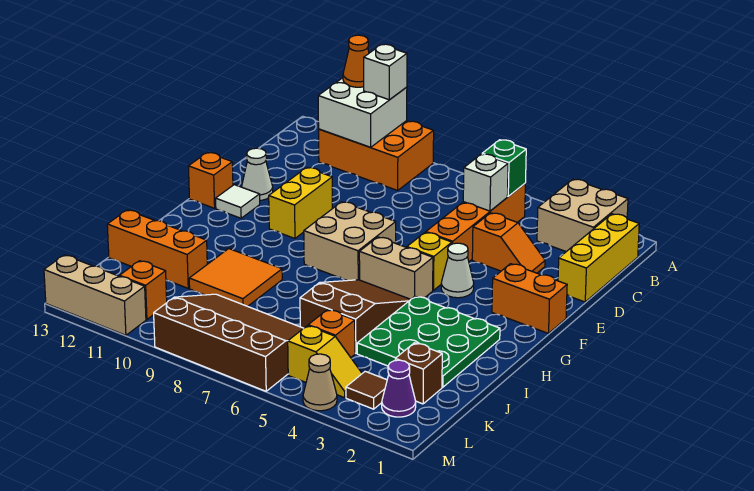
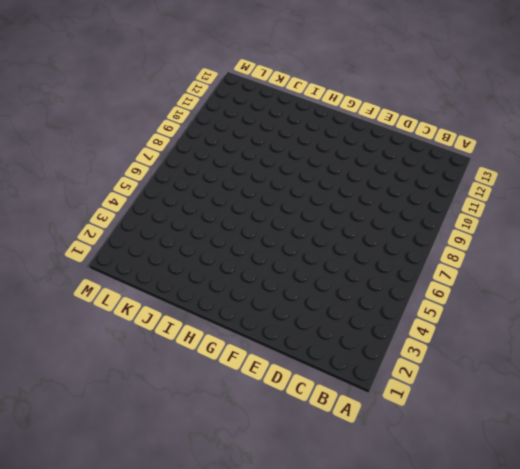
none -> tan brick A2:B3 level 1
none -> orange brick A9:B11 level 1
none -> yellow brick B1:D1 level 1
none -> orange brick B5:E5 level 1

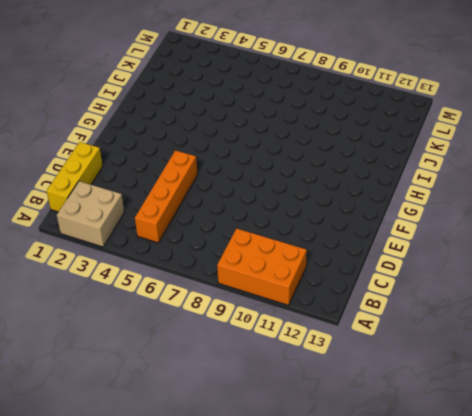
none -> orange slope D3:D4 level 1 top 4
none -> yellow brick E10:F10 level 1
none -> white cone E12 level 1
none -> orange brick F1:F2 level 1

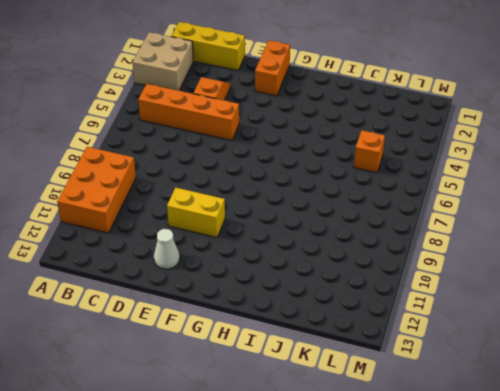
none -> white cone F4 level 1
none -> yellow brick F5 level 1
none -> tan brick F7:G8 level 1
none -> white tile F12 level 1

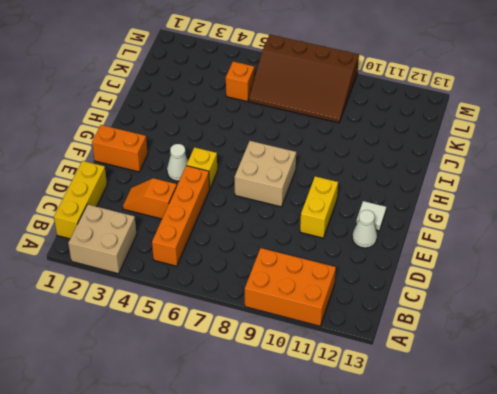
none -> orange brick F13 level 1
none -> tan brick G5:G6 level 1
none -> green plate H2:J4 level 1
none -> brown slope H5:J6 level 1 top J

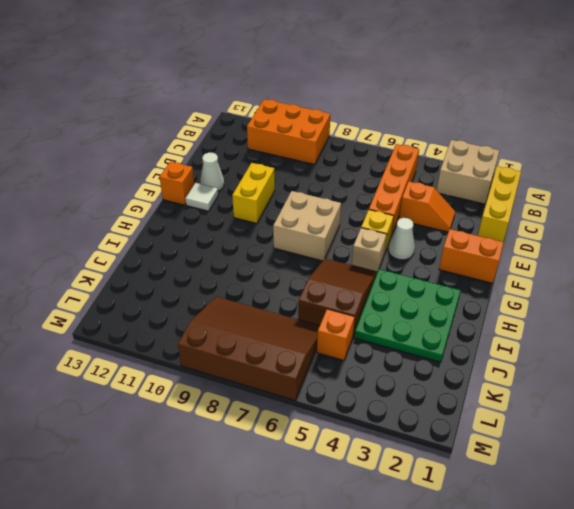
tan brick G5 level 1 -> tan brick G5:G6 level 1
none -> orange tile I9:J10 level 1
none -> orange brick J11:J13 level 1
none -> brown brick K2 level 1
none -> purple cone L2 level 1

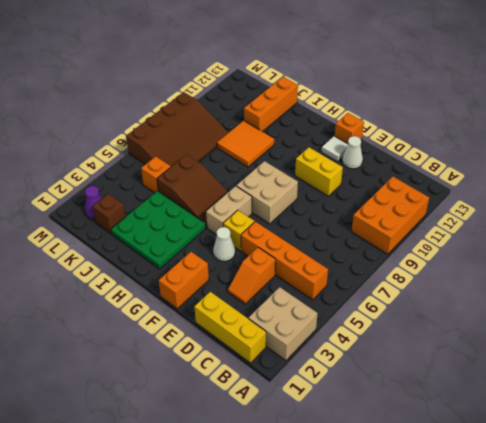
none -> brown tile L3 level 1
none -> yellow slope L4:L5 level 1 top 5
none -> orange brick L11 level 1
none -> tan cone M4 level 1

